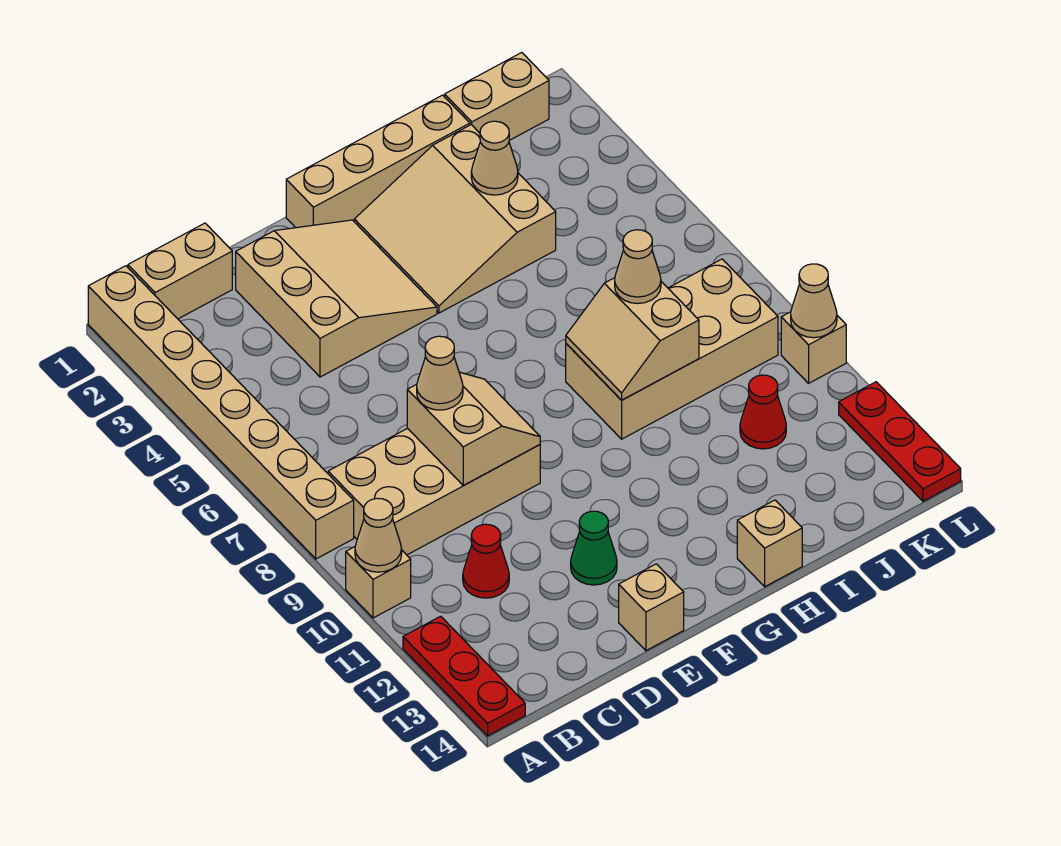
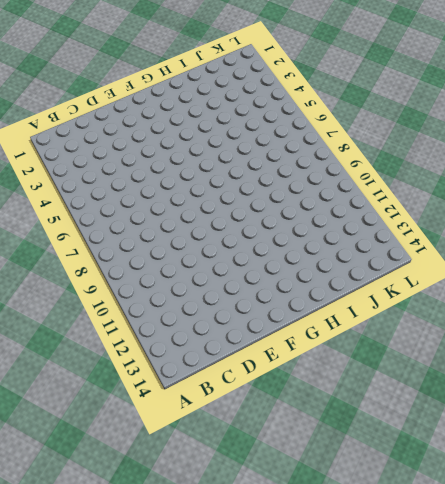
none -> tan brick A1:A8 level 1
none -> tan brick A10 level 1
none -> red plate A12:A14 level 1

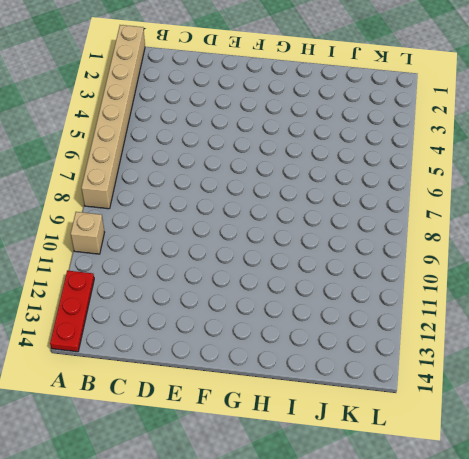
none -> tan brick B1:C1 level 1
none -> tan brick B8:E9 level 1
none -> red cone C11 level 1

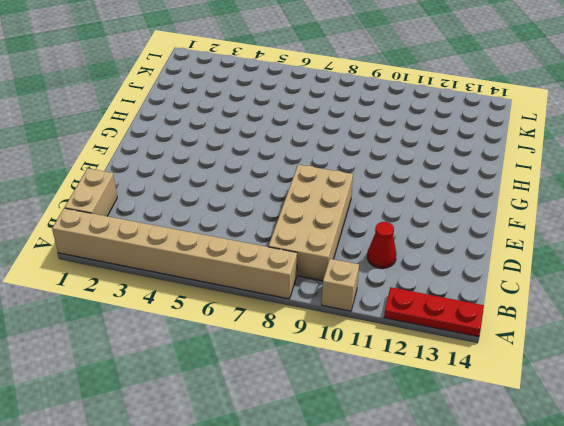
none -> tan slope D2:F4 level 1 top D
none -> green cone E12 level 1
none -> tan brick E14 level 1

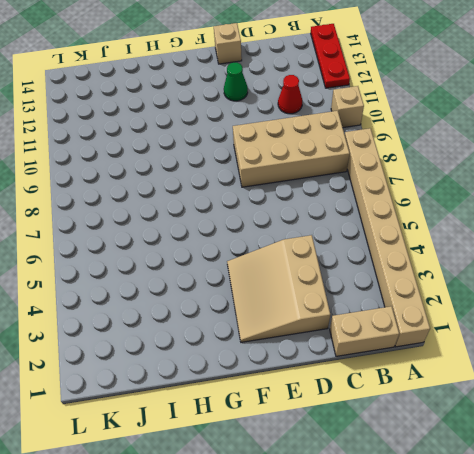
none -> tan brick F1:I1 level 1
none -> tan slope G2:I4 level 1 top I
none -> tan brick H8:K9 level 1

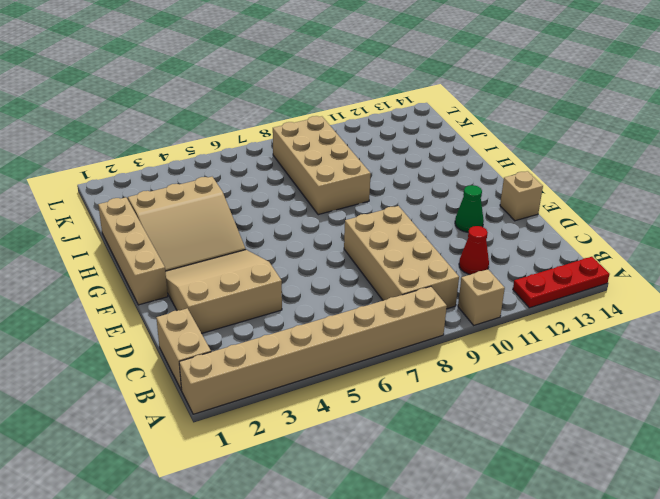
none -> tan brick H14 level 1
none -> tan brick J1:K1 level 1
none -> red cone J11 level 1

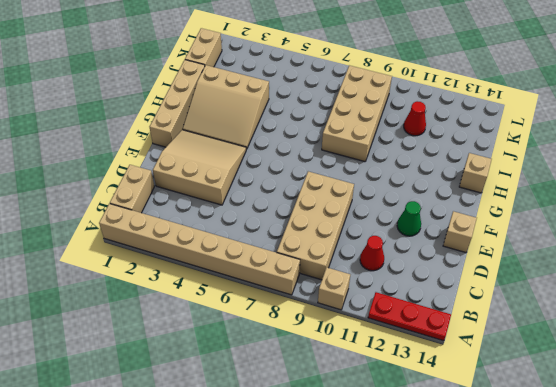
none -> tan brick L10 level 1
none -> red plate L12:L14 level 1
none -> tan cone A10 level 2

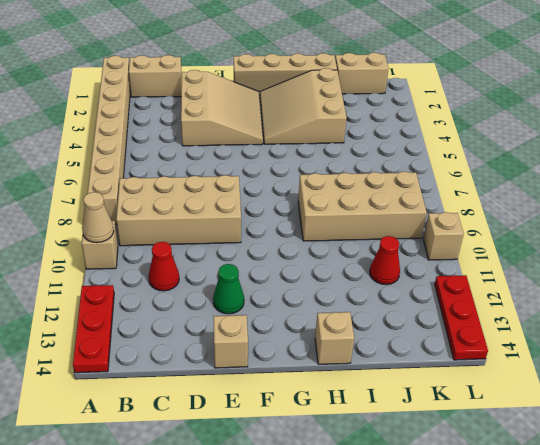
none -> tan slope D8:E9 level 2 top D
none -> tan slope H8:I9 level 2 top I
none -> tan cone I3 level 2

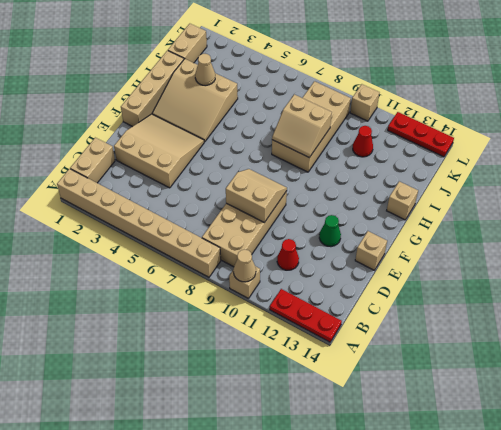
none -> tan cone L10 level 2
none -> tan cone D8 level 3
none -> tan cone I8 level 3

